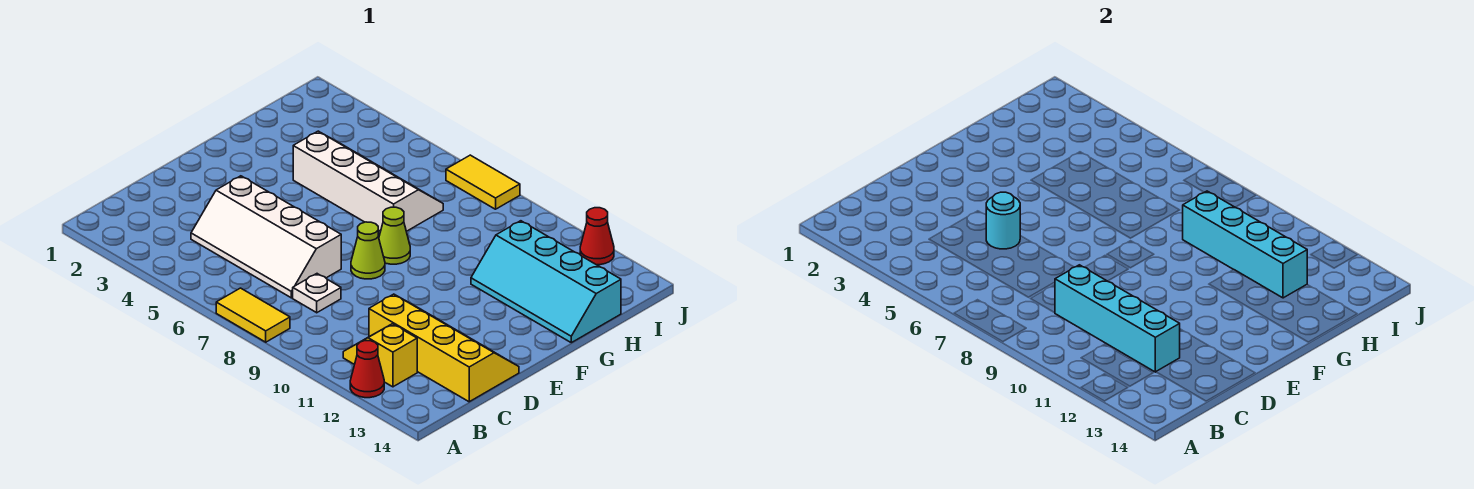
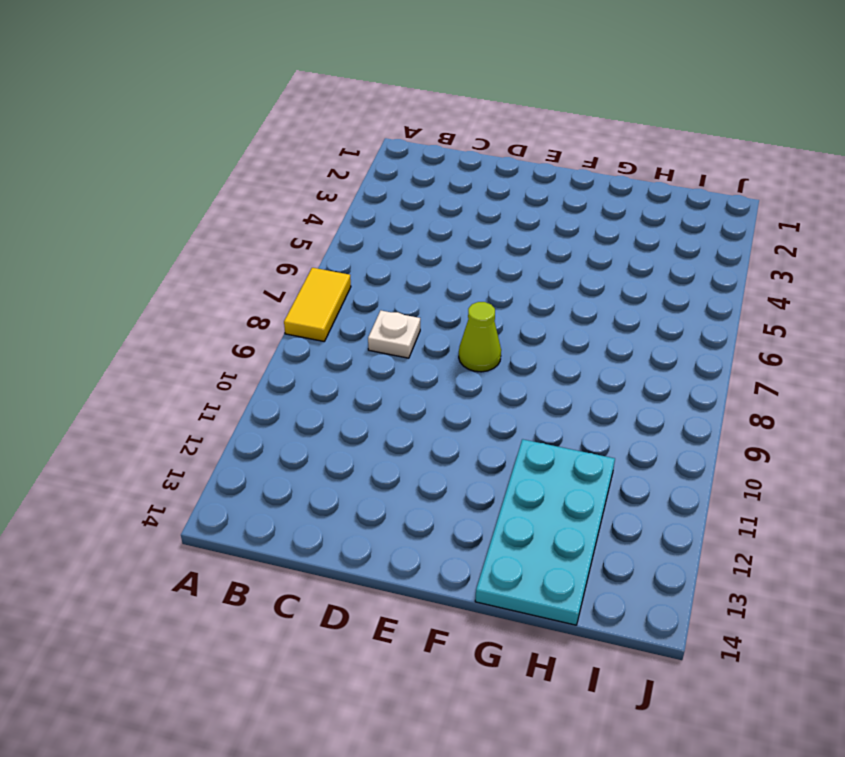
cyan plate G11:H14 level 1 -> cyan slope G11:H14 level 1 top H
none -> red cone A12 level 1
none -> yellow slope B11:B12 level 1 top 12
none -> white slope C4:D7 level 1 top D

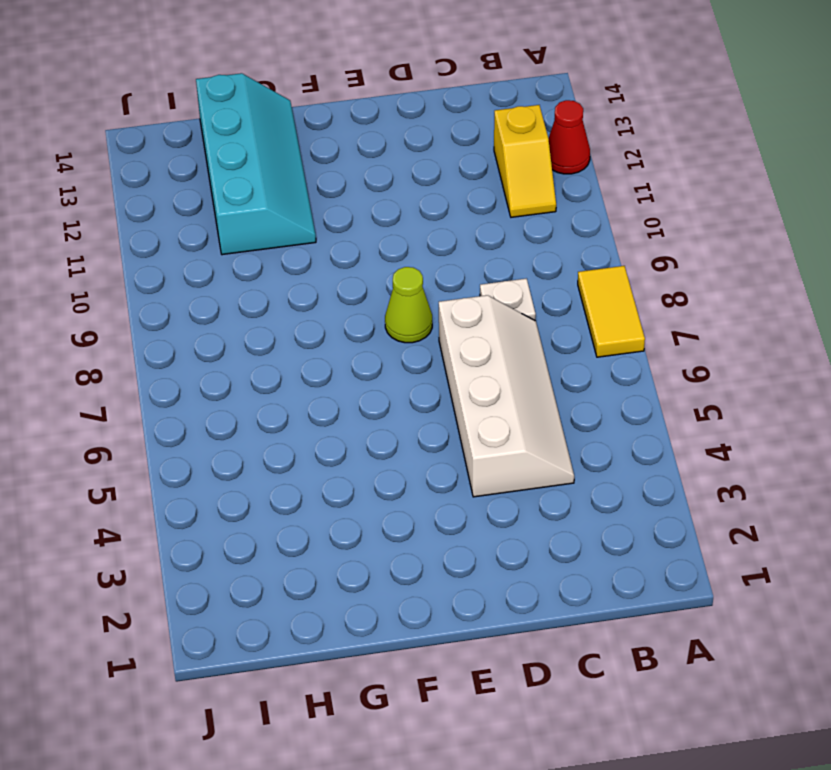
none -> yellow slope C11:D14 level 1 top C
none -> lime cone F8 level 1
none -> white slope G4:H7 level 1 top G

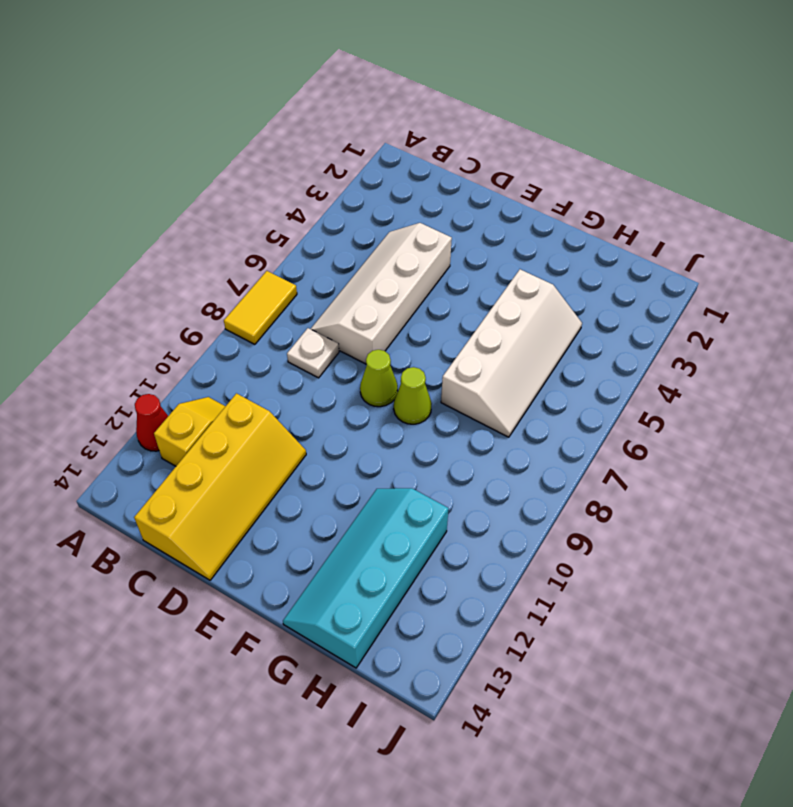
none -> yellow tile J7:J8 level 1
none -> red cone J12 level 1
none -> cyan brick C9:C12 level 2

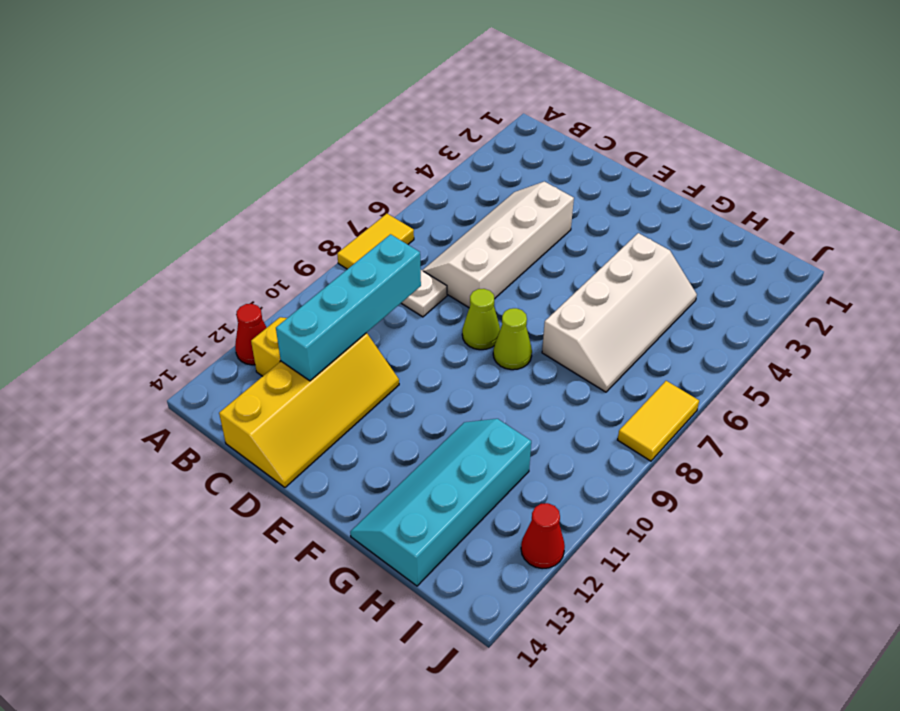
none -> cyan round brick D5 level 2
none -> cyan brick H9:H12 level 2

